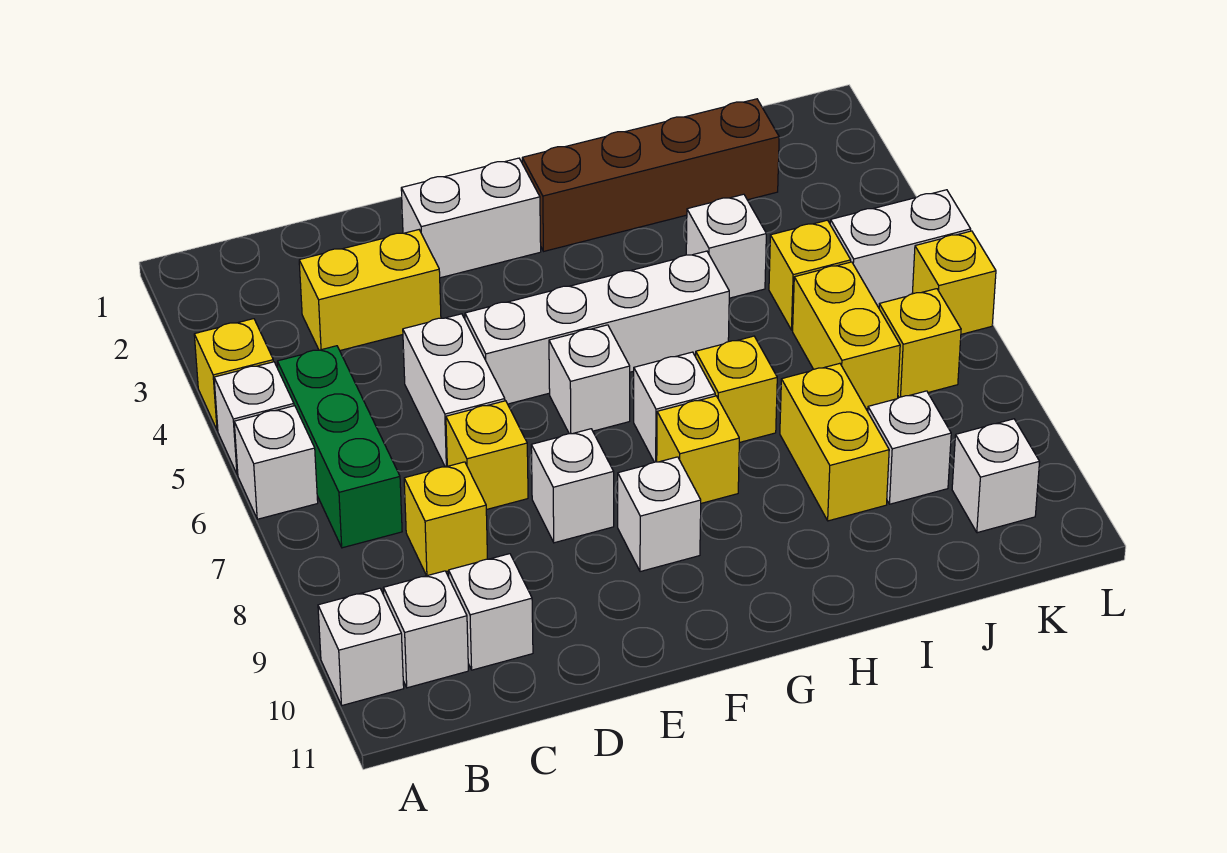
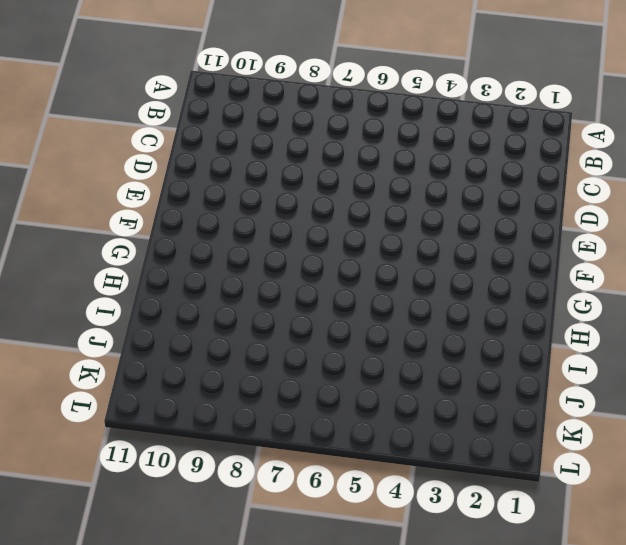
none -> yellow brick A4 level 1
none -> white brick A5 level 1
none -> white brick A6 level 1

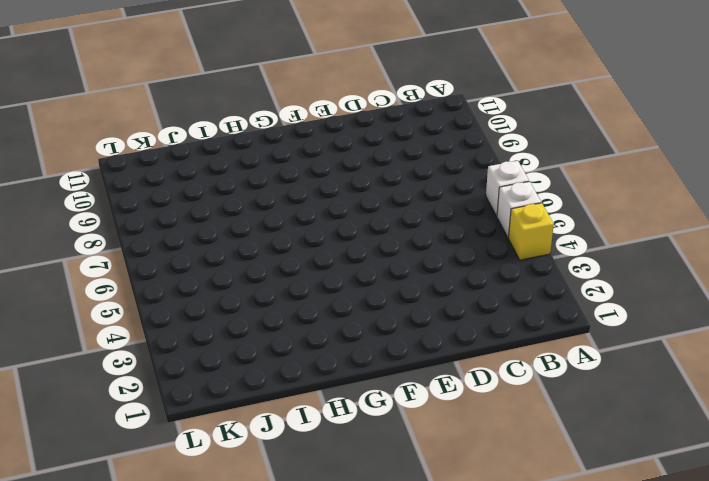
none -> white brick A10 level 1
none -> green brick B5:B7 level 1
none -> white brick B10 level 1

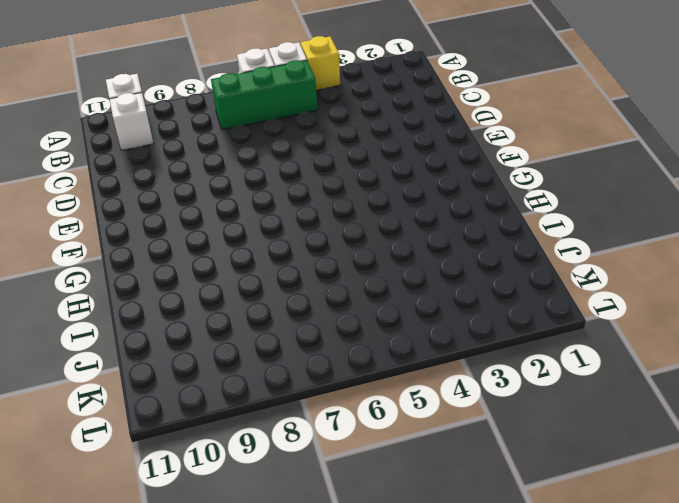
none -> yellow brick C3:D3 level 1
none -> yellow brick C8 level 1
none -> white brick C10 level 1

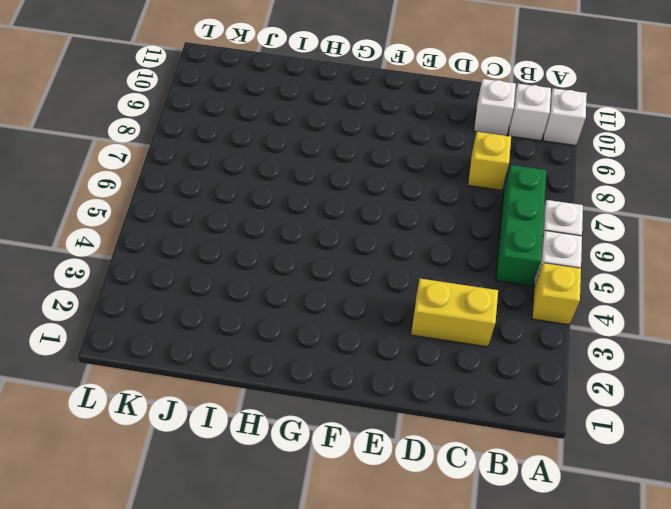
none -> white brick D5:D6 level 1
none -> yellow brick D7 level 1
none -> white brick E2:F2 level 1

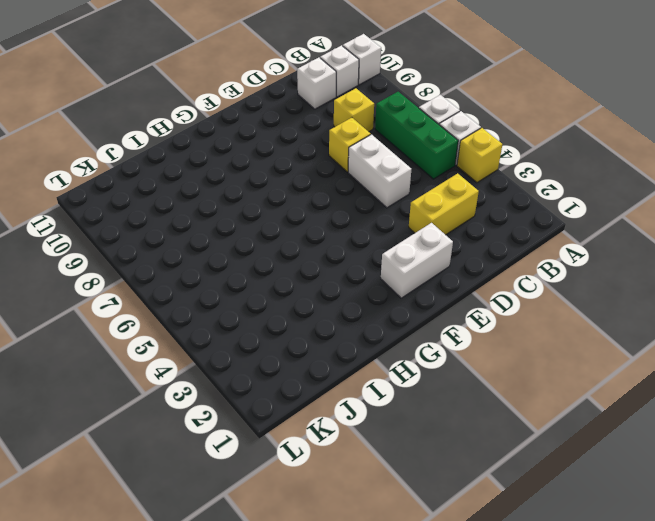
none -> white brick E5:H5 level 1
none -> white brick E8 level 1
none -> white brick F6 level 1

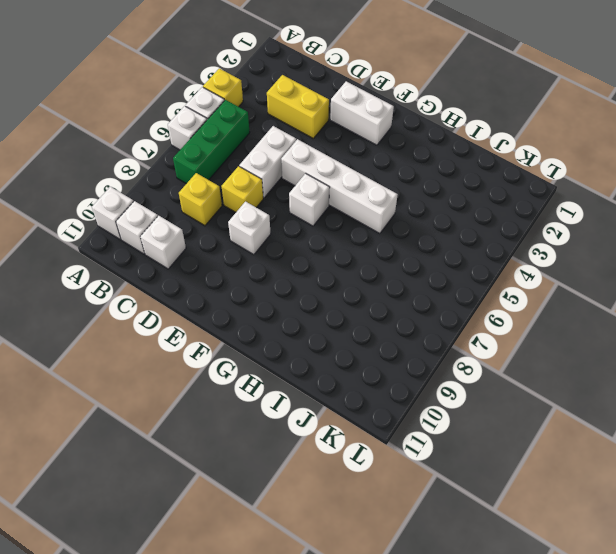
none -> white brick F9 level 1
none -> brown brick G2:J2 level 1
none -> white brick G7 level 1

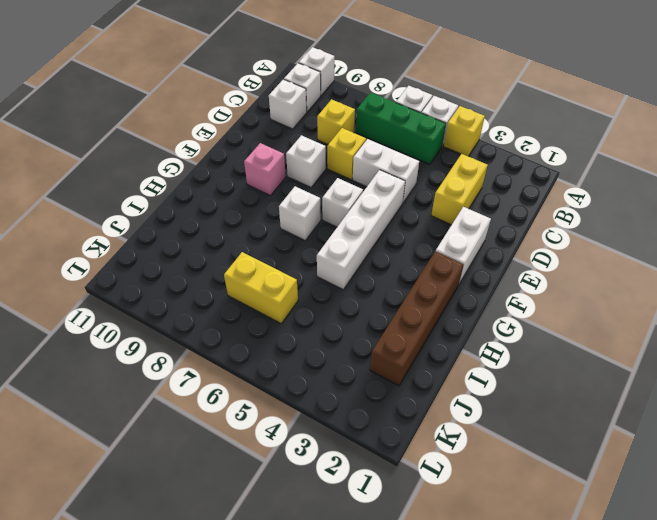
pink brick F9 level 1 -> white brick F9 level 1
none -> yellow brick G8 level 1
none -> yellow brick H7 level 1
none -> white brick I4 level 1

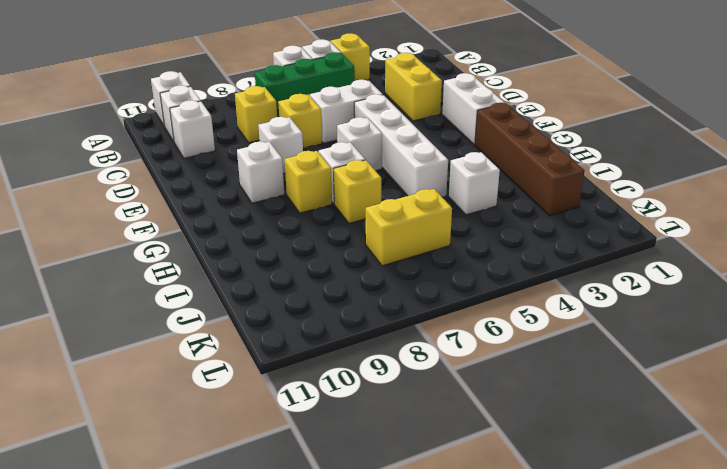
none -> yellow brick I8:I9 level 1
none -> yellow brick J5 level 1
none -> white brick J9 level 1

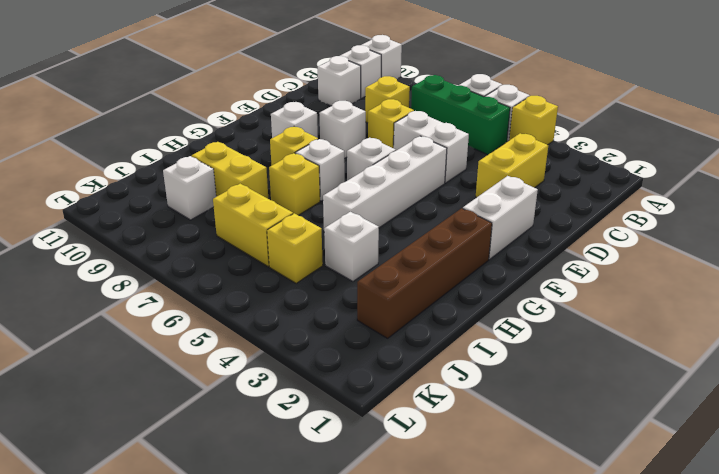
none -> white brick K5:L5 level 1
none -> yellow brick K7 level 1
none -> white brick K10 level 1

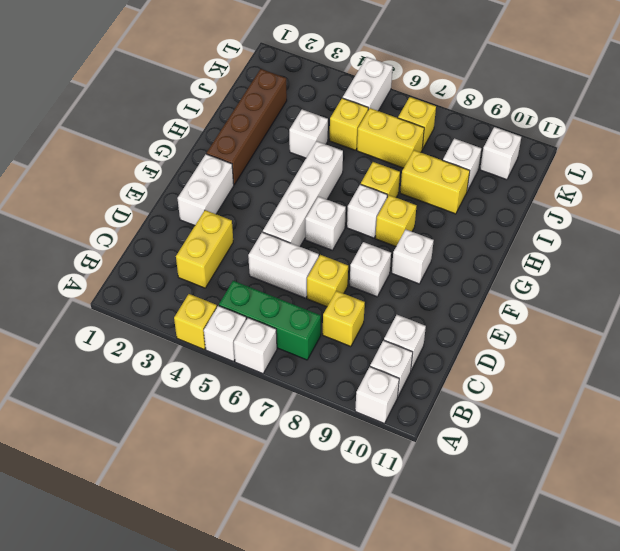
none -> yellow brick L6 level 1

